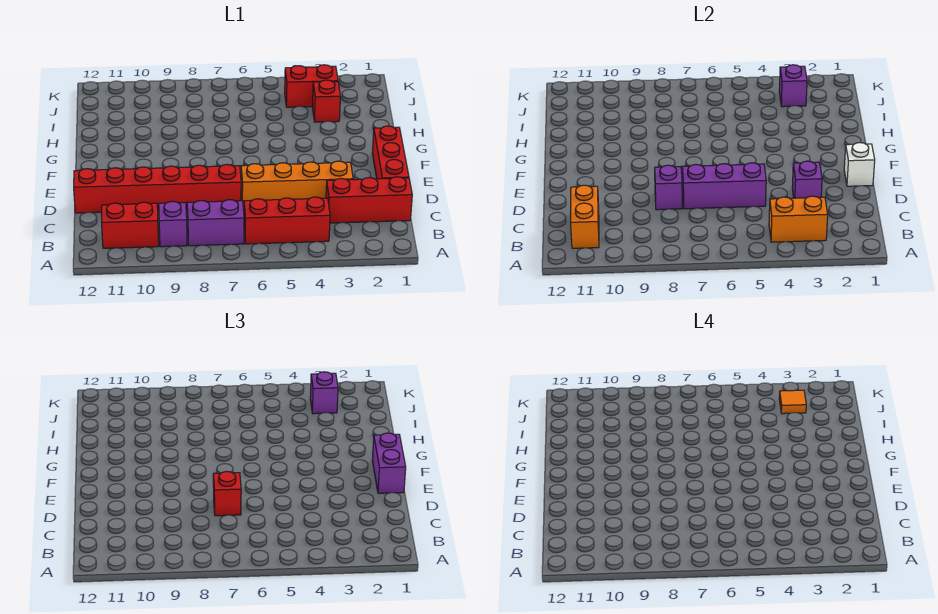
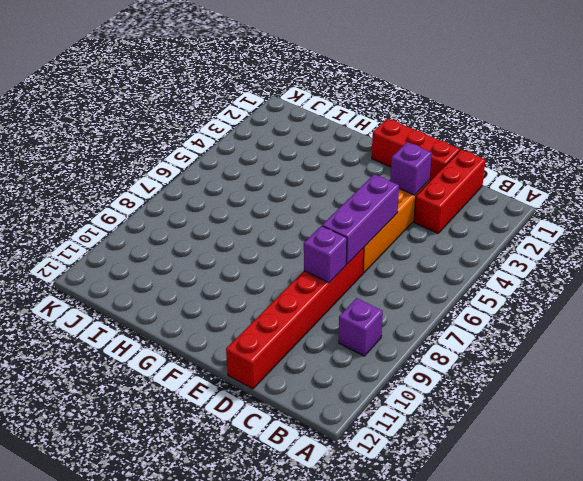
none -> red brick B4:B6 level 1
none -> purple brick B7:B8 level 1
none -> red brick B10:B11 level 1

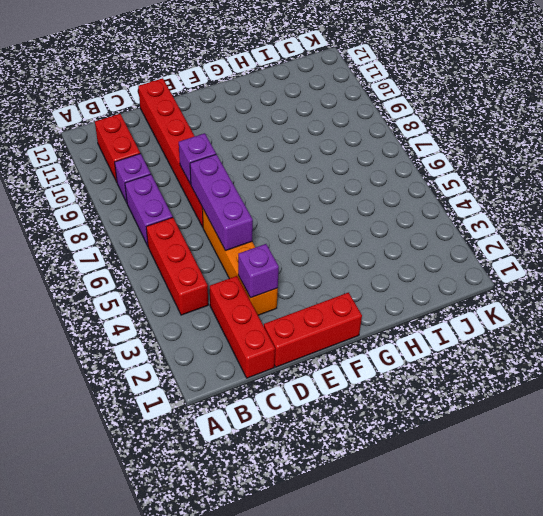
none -> red brick I3 level 1
none -> red brick J3:J4 level 1
none -> orange brick B3:B4 level 2

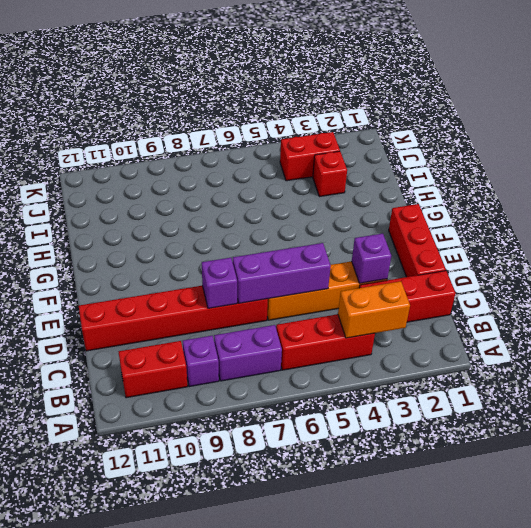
none -> orange brick B11:C11 level 2
none -> white brick E1 level 2
none -> purple brick J3 level 2

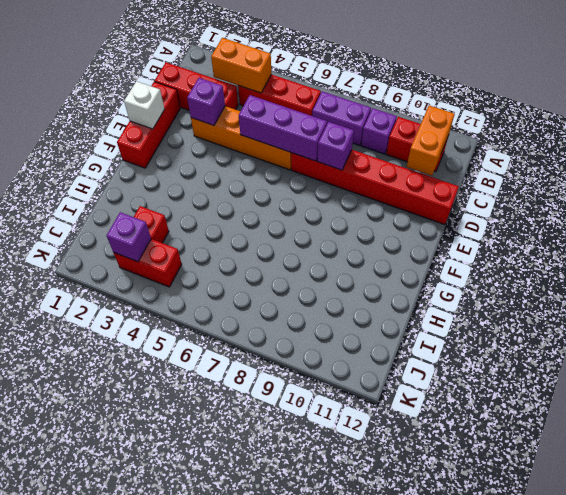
none -> red brick D7 level 3
none -> purple brick E1:F1 level 3
none -> purple brick J3 level 3

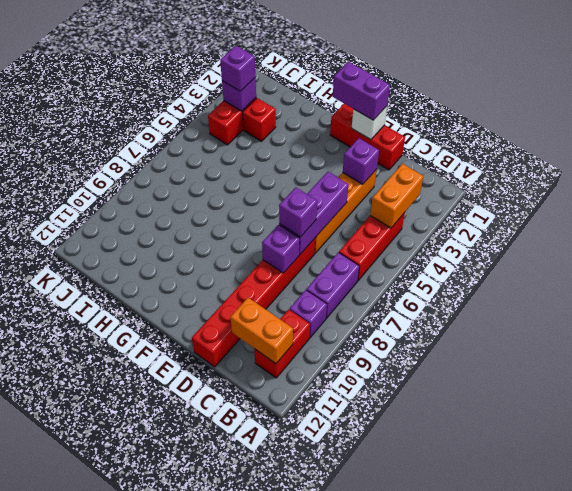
purple brick D7 level 3 -> red brick D7 level 3
none -> red brick C1:C3 level 1
none -> orange tile J3 level 4

